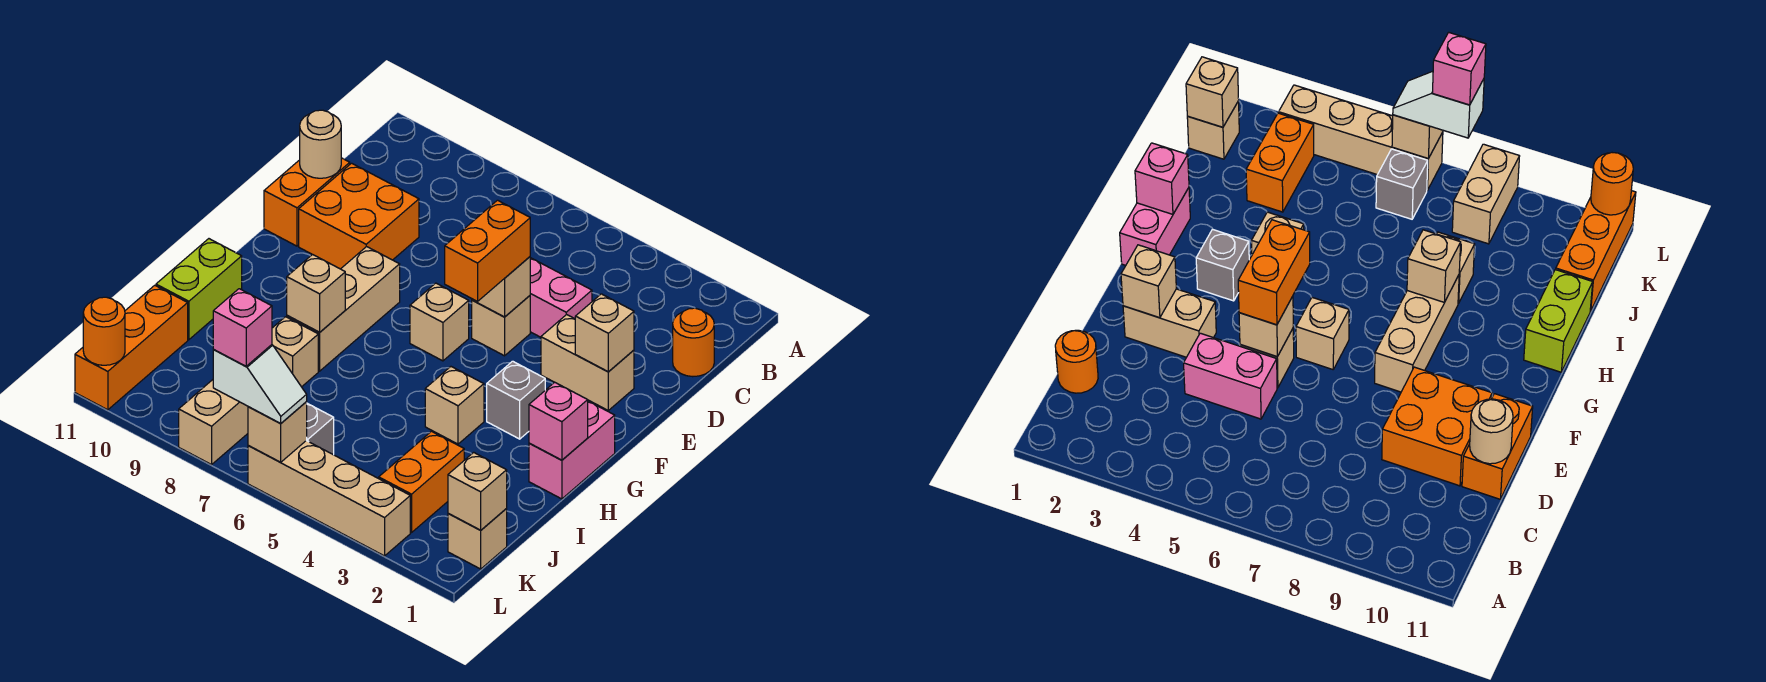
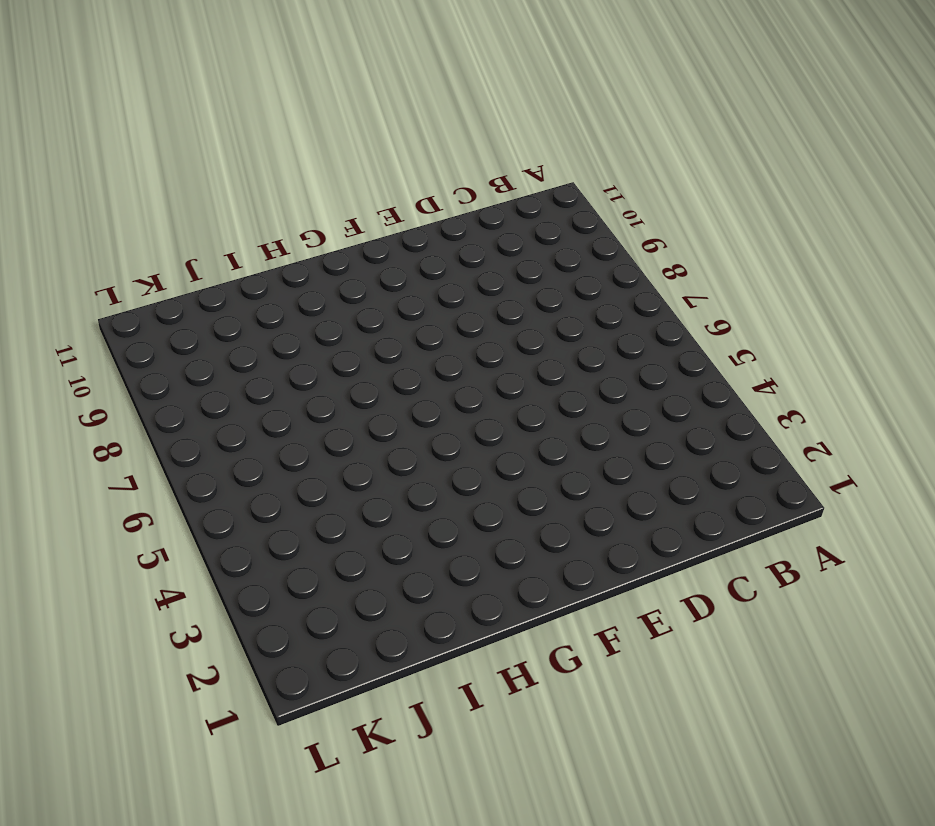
none -> orange round brick C1 level 1
none -> pink brick D4:D5 level 1
none -> orange brick D9:E10 level 1
none -> orange brick D11:E11 level 1

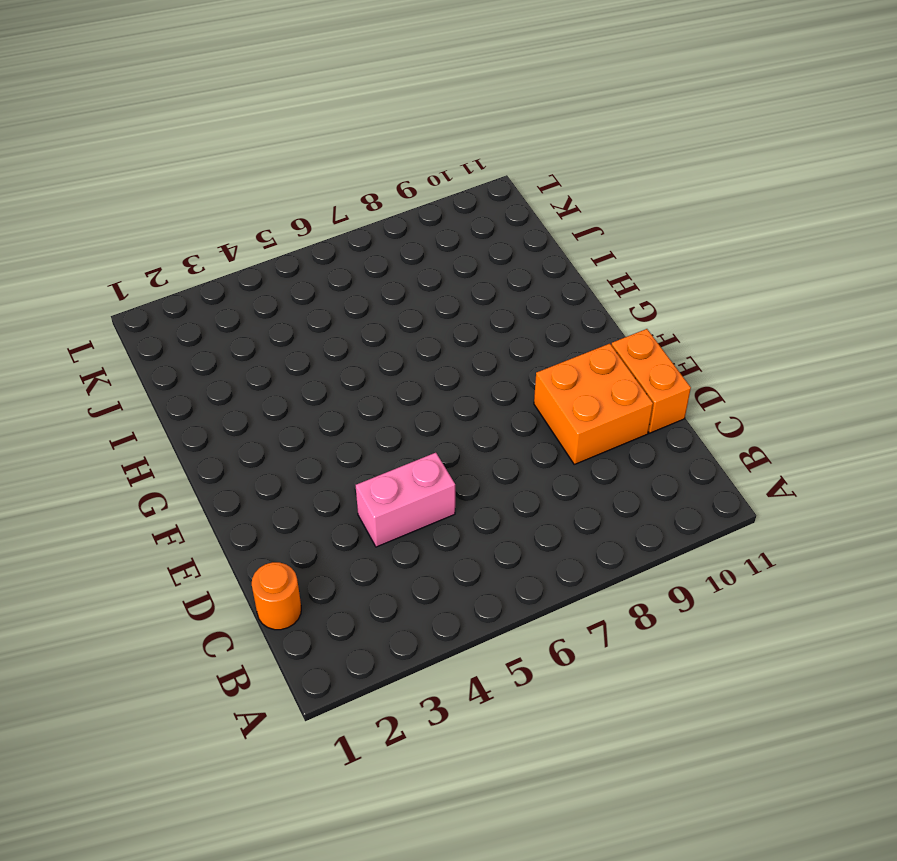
none -> tan brick E2:E3 level 1
none -> tan brick E5 level 1
none -> tan brick F6 level 1
none -> tan brick F8:H8 level 1

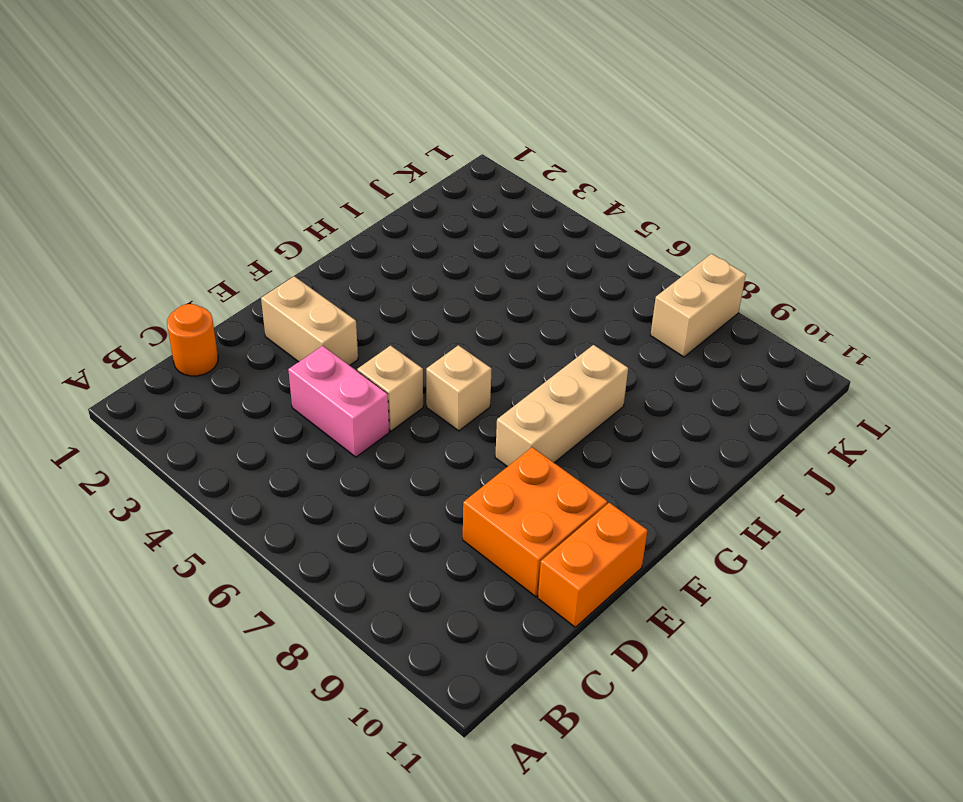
none -> pink brick G1:H1 level 1
none -> grey brick G3 level 1
none -> tan brick H4 level 1
none -> lime brick H11:I11 level 1

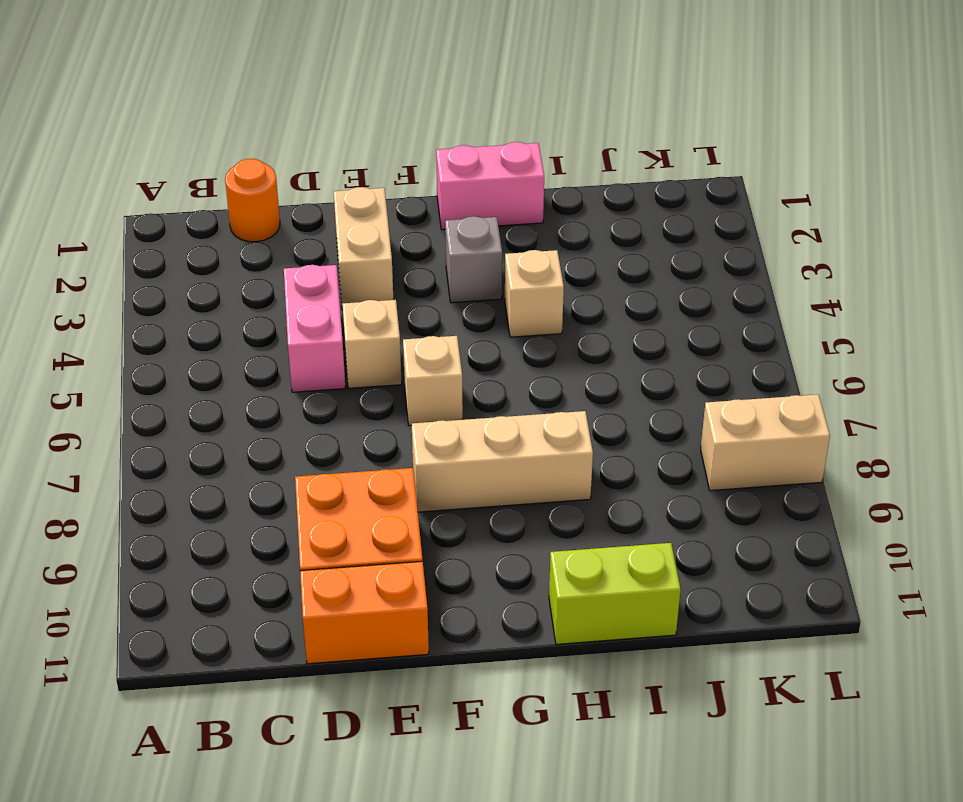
none -> tan brick I8 level 1
none -> orange brick J3:K3 level 1
none -> orange brick J11:L11 level 1
none -> tan brick K1 level 1

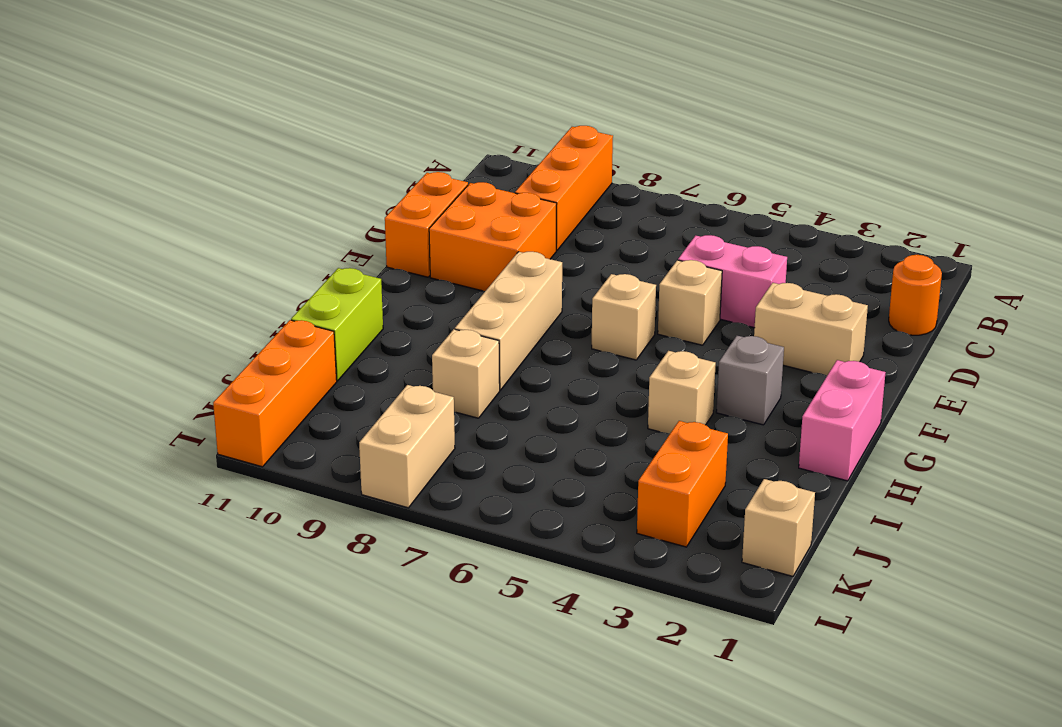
orange brick A9:C9 level 1 -> none
none -> grey brick K6 level 1
none -> tan brick L3:L6 level 1
none -> tan round brick D11 level 2
none -> tan brick E2 level 2

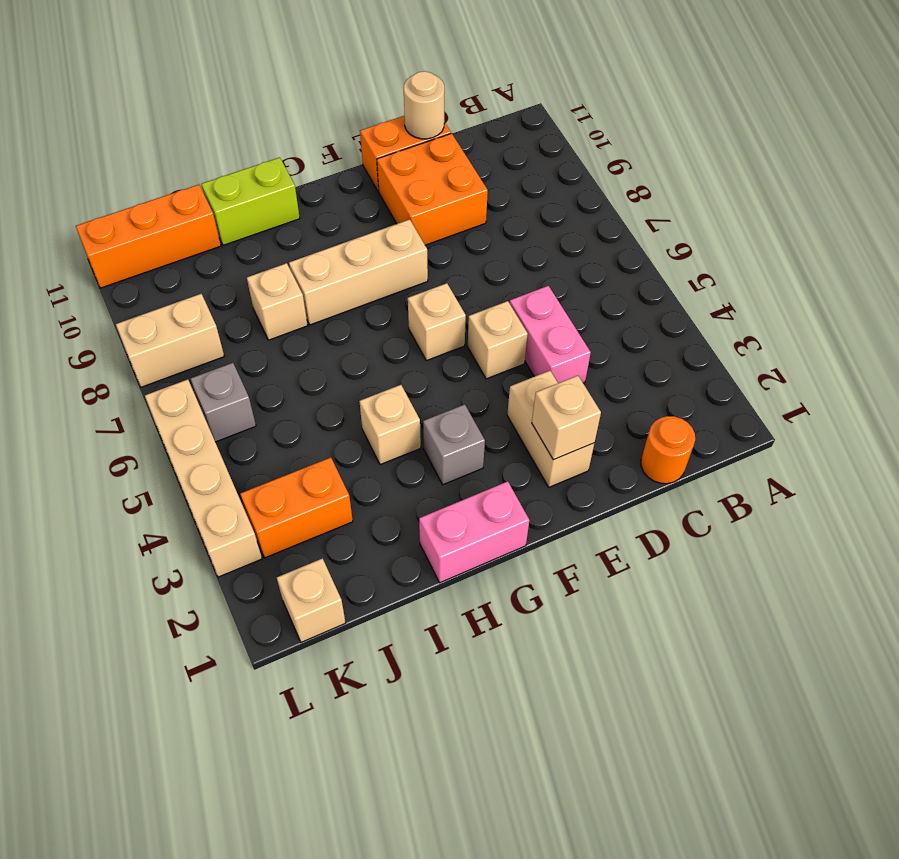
none -> tan brick E5 level 2
none -> pink brick H1 level 2
none -> tan brick H8 level 2
none -> tan brick K1 level 2

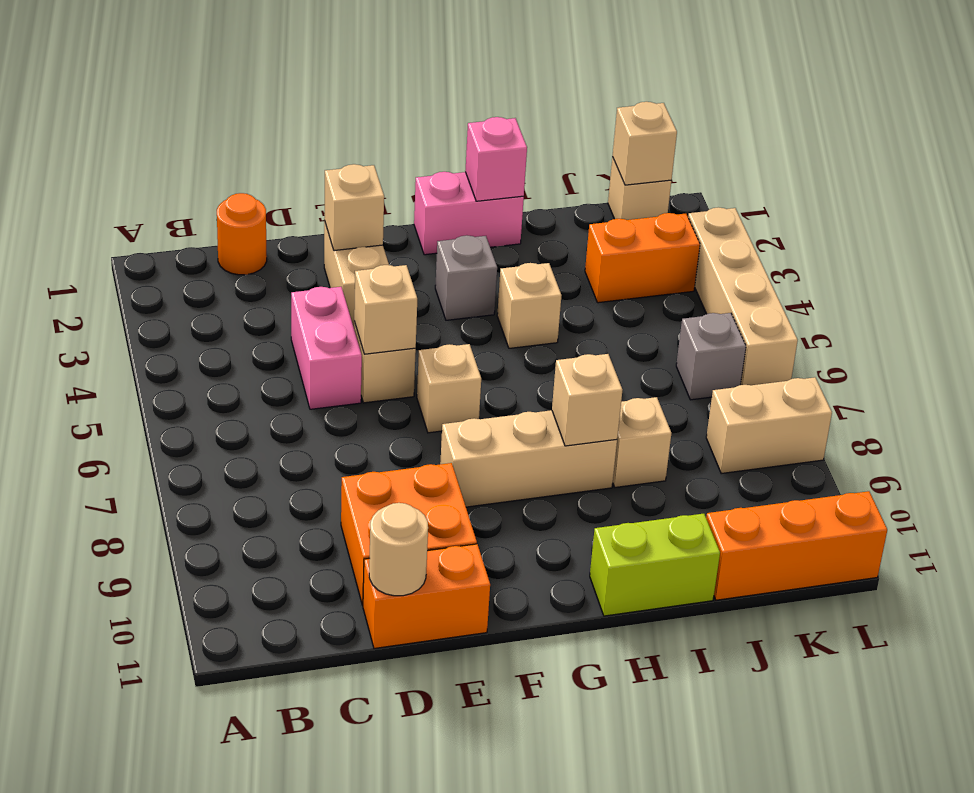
none -> tan brick L6 level 2
none -> orange round brick L11 level 2
none -> orange brick E5:F5 level 3
none -> white slope L6:L7 level 3 top 7

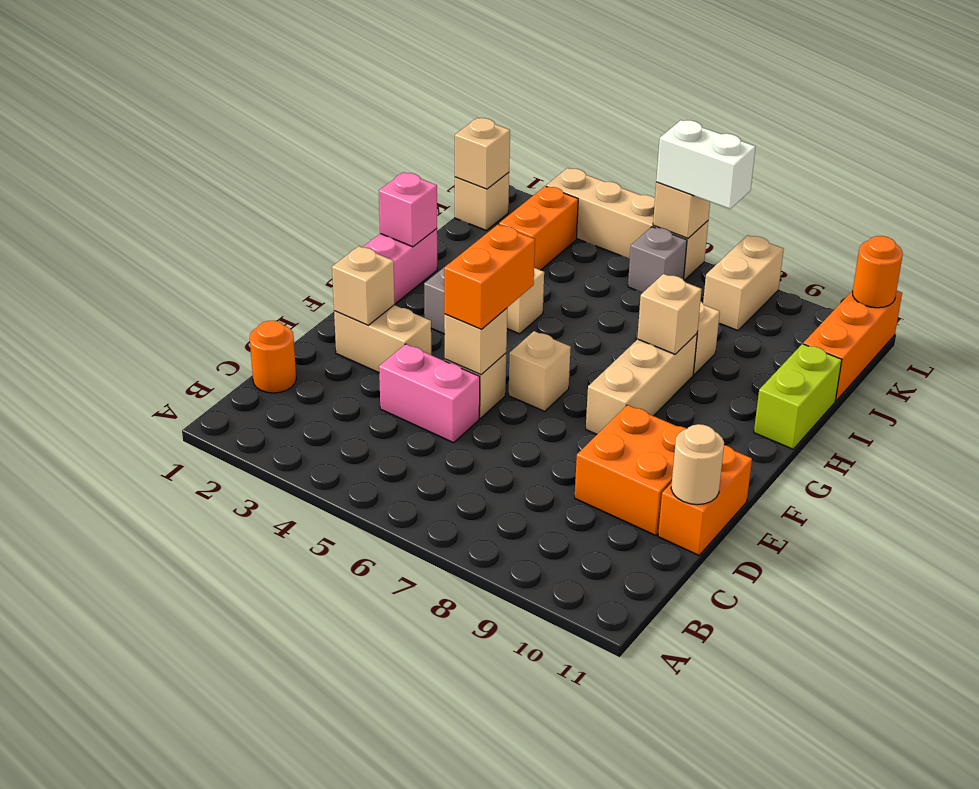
white brick L6:L7 level 3 -> white slope L6:L7 level 3 top 7
none -> pink brick L7 level 4

